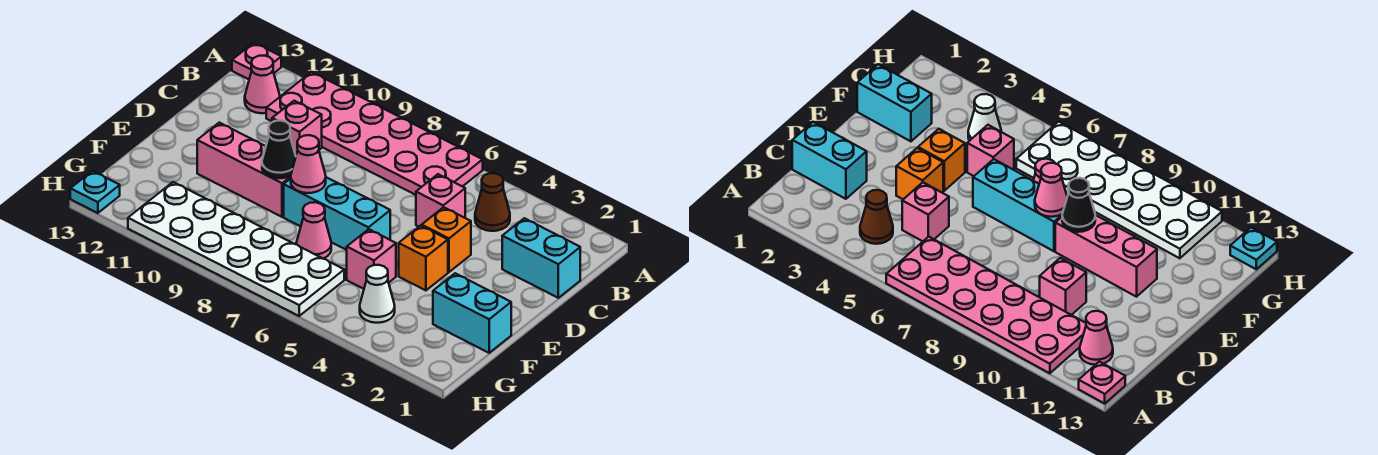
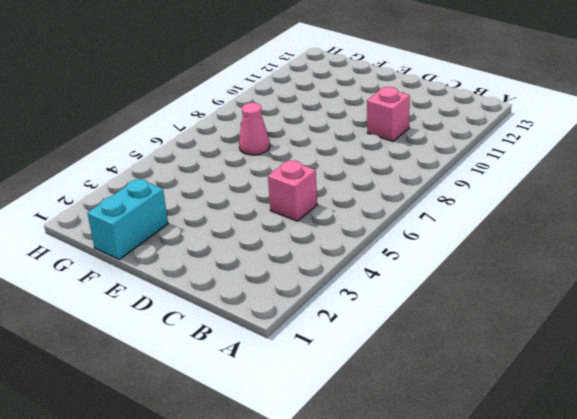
none -> pink plate A6:B11 level 1
none -> pink plate A13 level 1
none -> brown cone B4 level 1

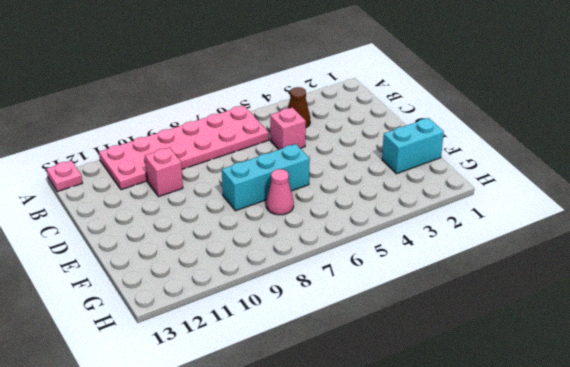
none -> pink cone B12 level 1
none -> cyan brick C1:C2 level 1
none -> orange brick D4 level 1

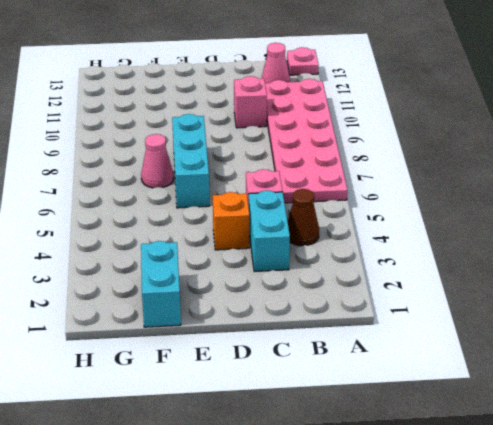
cyan brick C3:C4 level 1 -> cyan brick C1:C2 level 1
none -> orange brick E4 level 1
none -> pink brick E9:E11 level 1
none -> pink brick F5 level 1

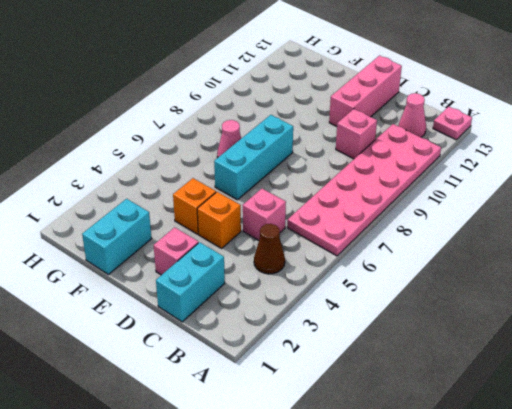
pink brick D2 level 1 -> pink brick F5 level 1
pink brick D11:D13 level 1 -> pink brick E9:E11 level 1
none -> white cone G4 level 1
none -> white plate G6:H11 level 1
none -> cyan plate H13 level 1

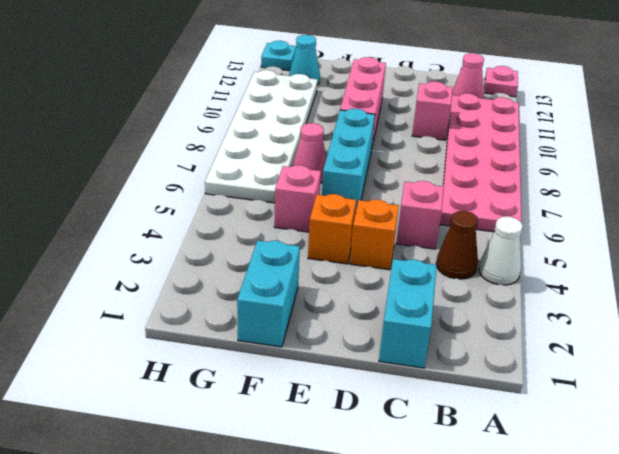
white cone A4 level 1 -> white cone G4 level 1
cyan cone G12 level 1 -> none
none -> pink cone E8 level 2
none -> black cone E9 level 2

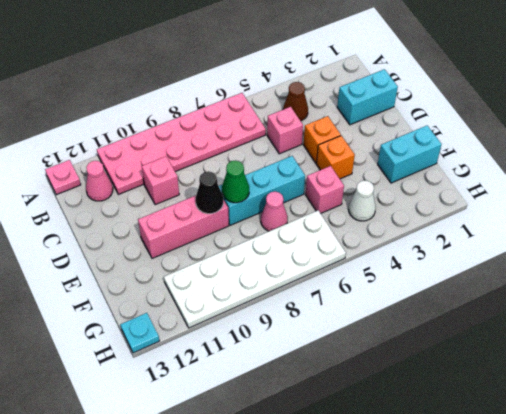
green cone E8 level 2 -> pink cone E8 level 2

